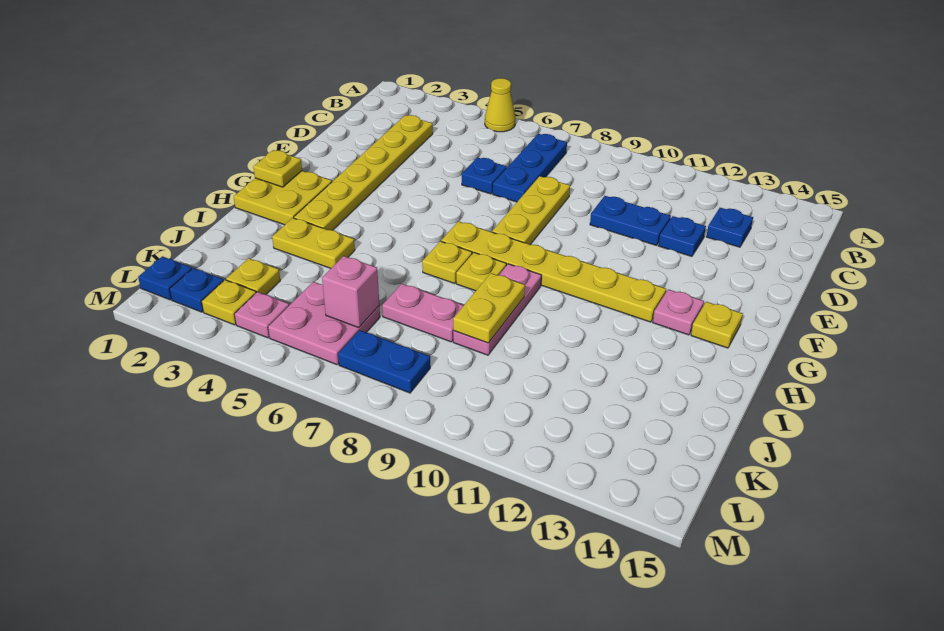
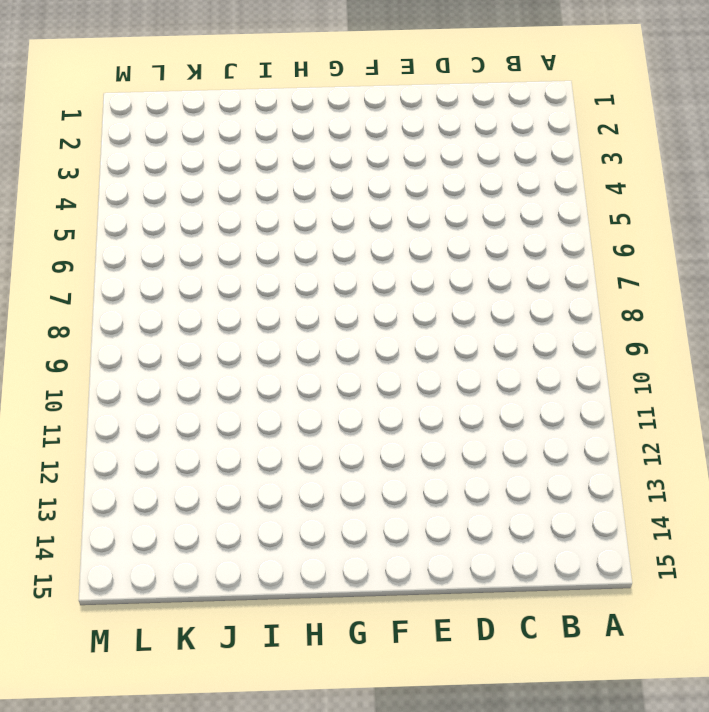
none -> yellow cone A5 level 1
none -> blue plate B7:D7 level 1
none -> yellow plate C3:H3 level 1

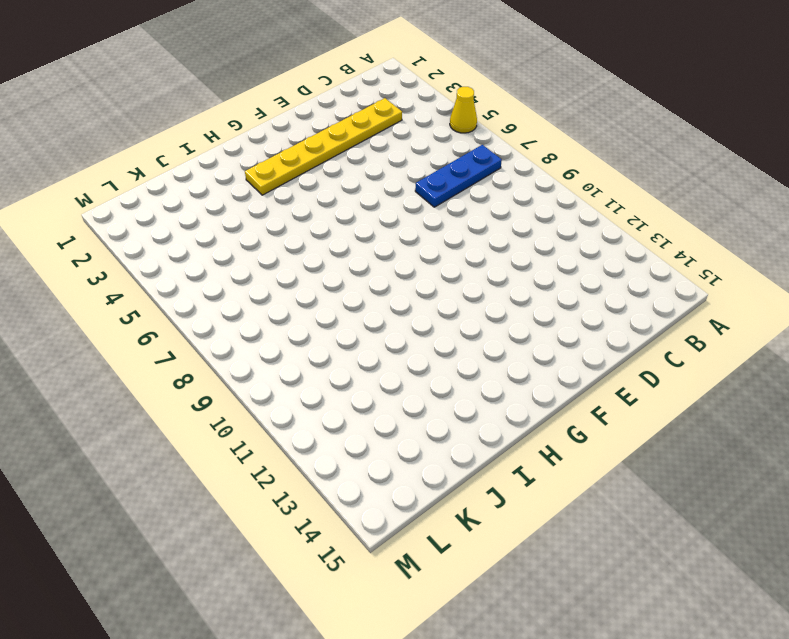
none -> blue plate C13 level 1
none -> blue plate D6 level 1
none -> yellow plate D8:F8 level 1

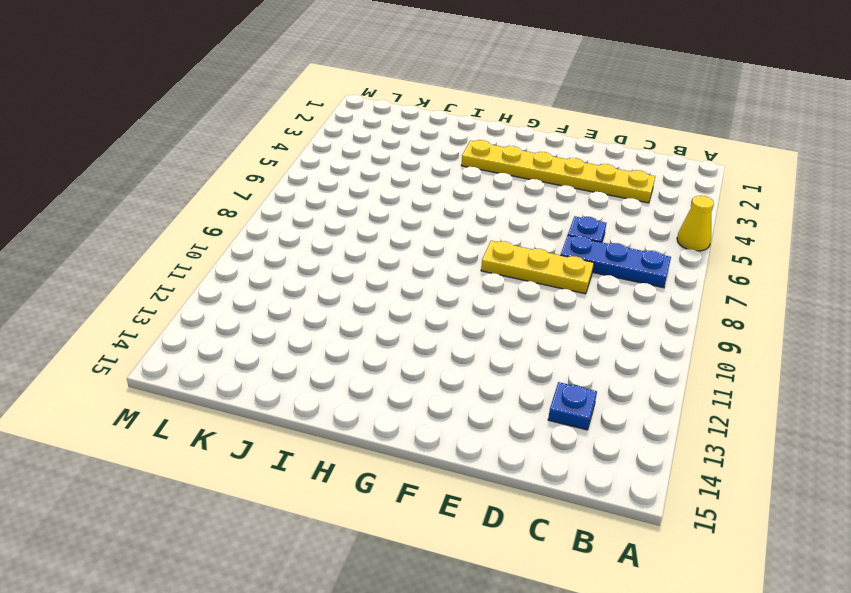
none -> blue plate D10:D11 level 1
none -> blue plate D12 level 1
none -> yellow plate G1:H2 level 1

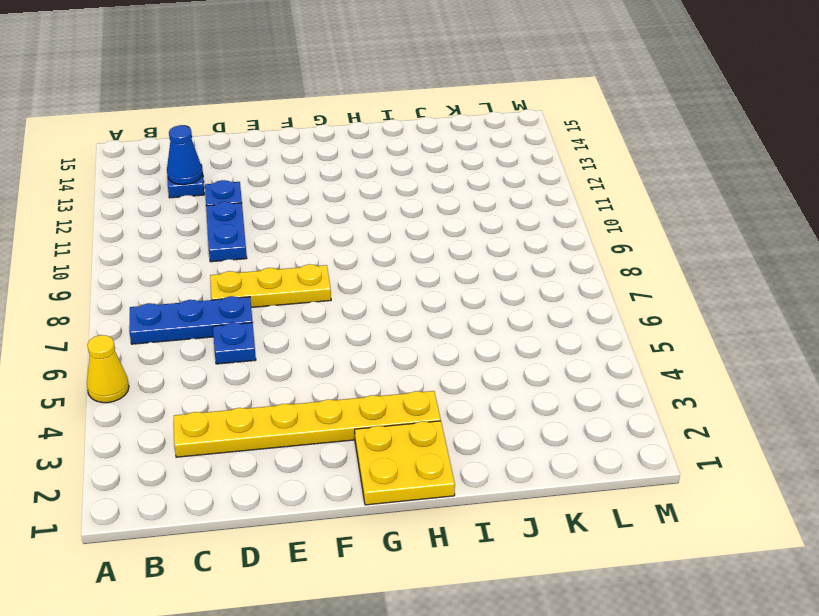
blue cone C13 level 2 -> none
none -> yellow plate G7:G12 level 1
none -> pink plate G13 level 1
none -> yellow plate G14 level 1

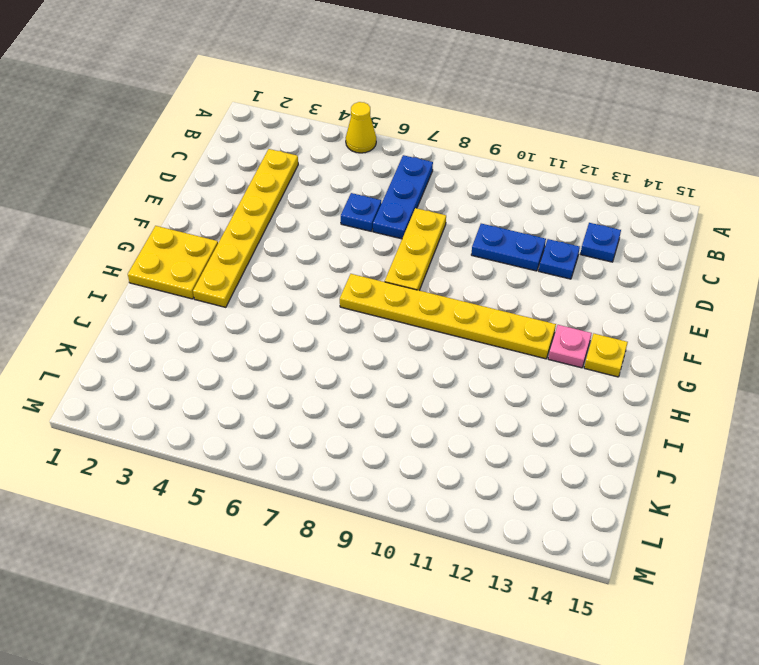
none -> yellow plate H7 level 1
none -> yellow plate H8 level 1
none -> pink plate H9:J9 level 1

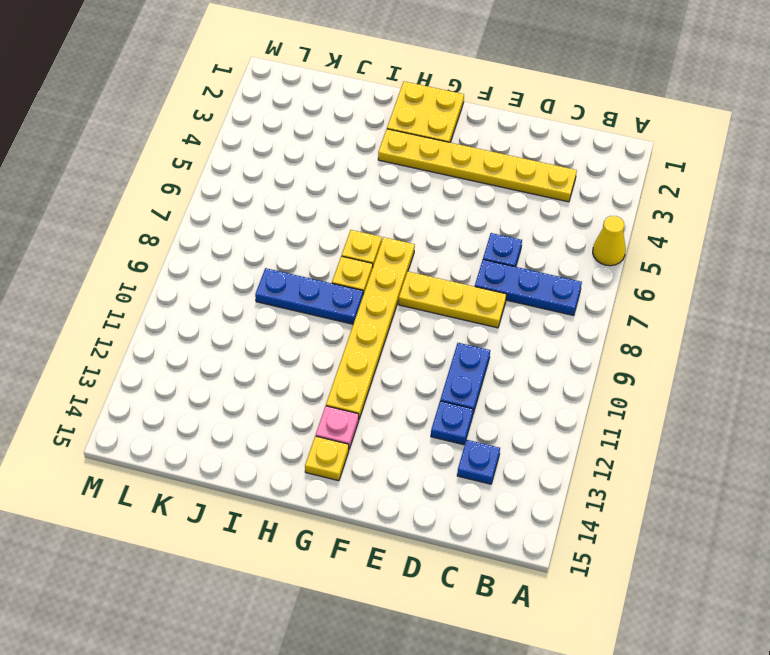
blue plate H9:J9 level 1 -> pink plate H9:J9 level 1
none -> yellow plate I3:I4 level 1
none -> pink plate J7:J8 level 1
none -> yellow plate K3 level 1

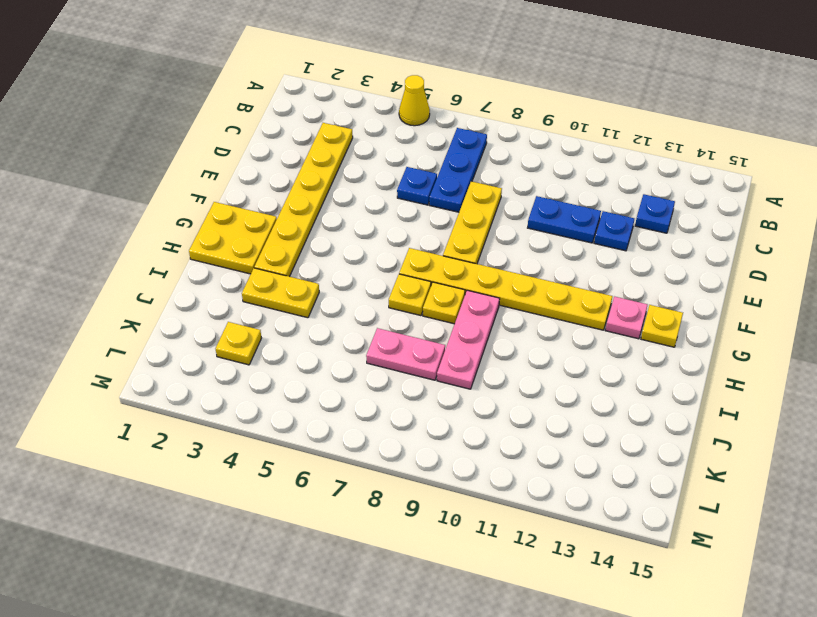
none -> pink plate K5:L6 level 1
none -> blue plate L1 level 1
none -> blue plate L2 level 1

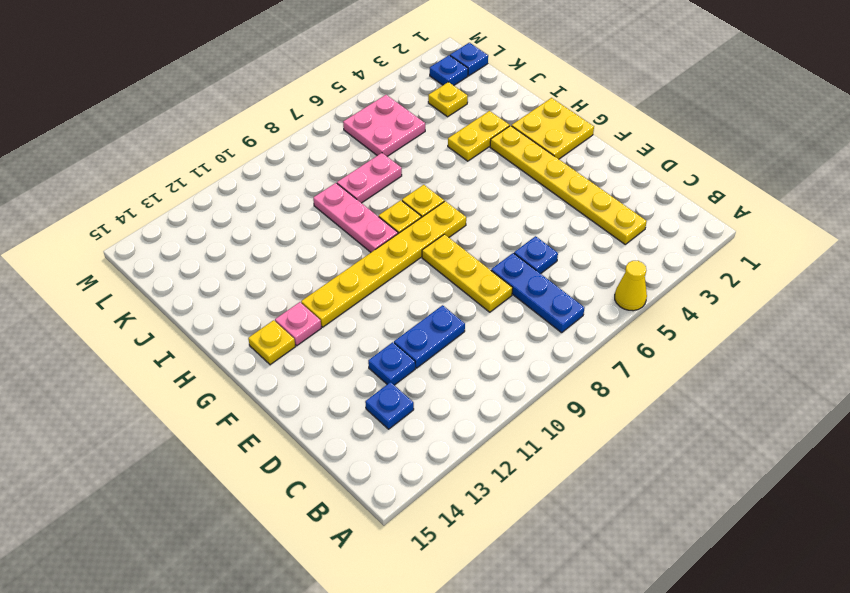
none -> yellow plate L3 level 1
none -> pink plate L4 level 1
none -> blue plate L7:L8 level 1

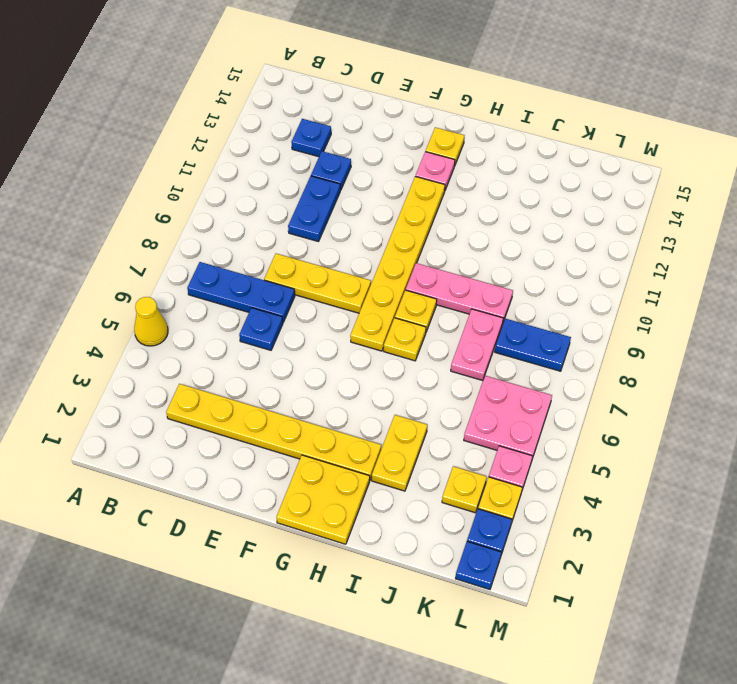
blue plate K8:L8 level 1 -> blue plate L7:L8 level 1
none -> yellow plate G1 level 2
none -> yellow plate I9:J9 level 2
none -> pink brick K6 level 2

